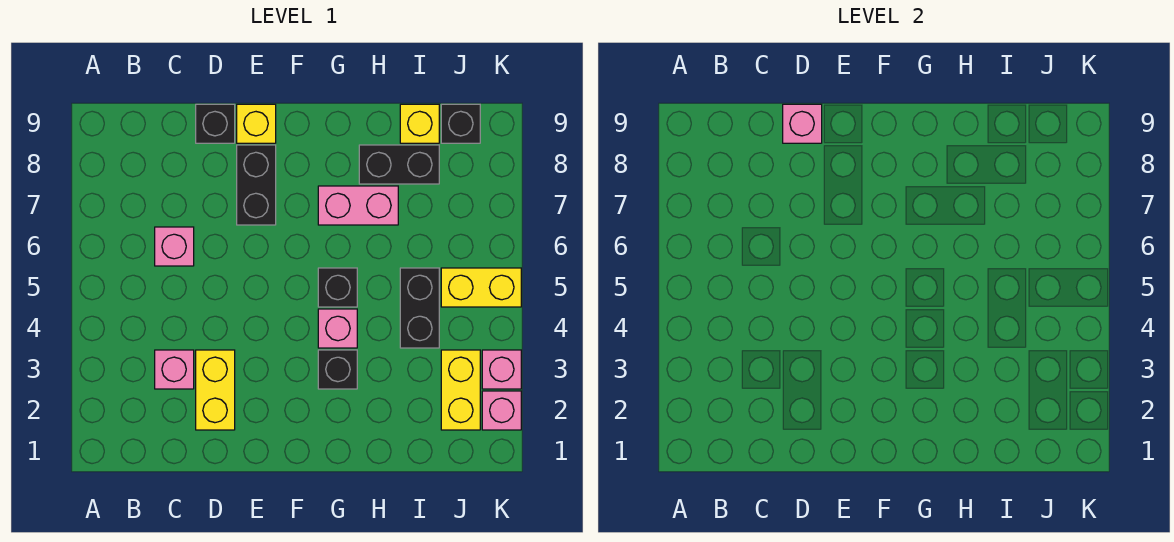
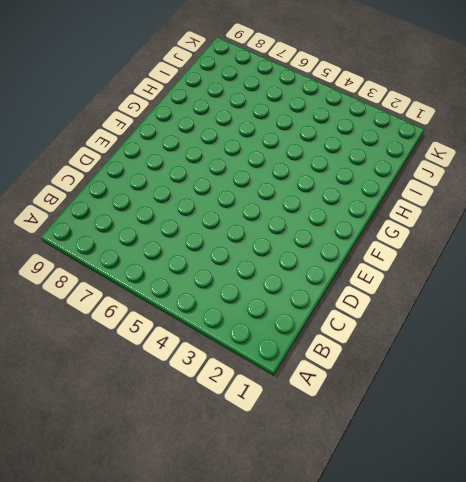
none -> pink brick C3 level 1
none -> pink brick C6 level 1
none -> yellow brick D2:D3 level 1

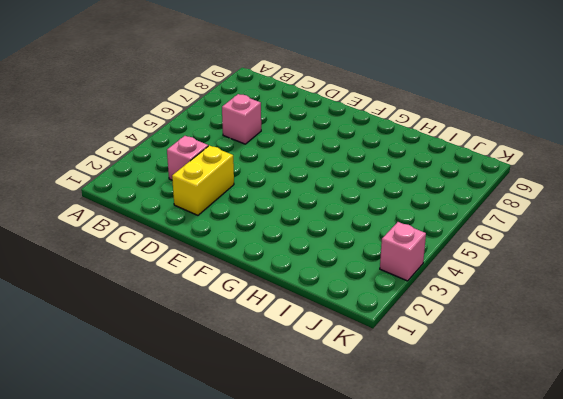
none -> black brick D9 level 1
none -> black brick E7:E8 level 1
none -> yellow brick E9 level 1

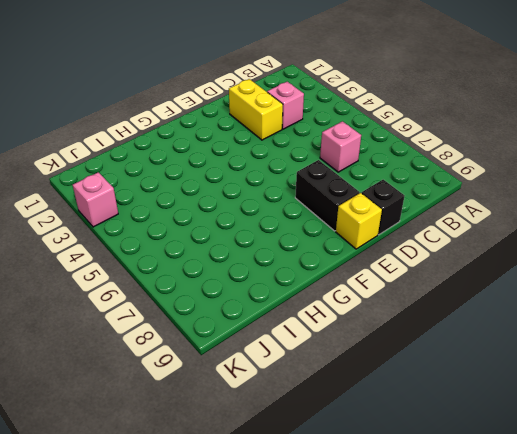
none -> black brick G3 level 1
none -> pink brick G4 level 1
none -> black brick G5 level 1

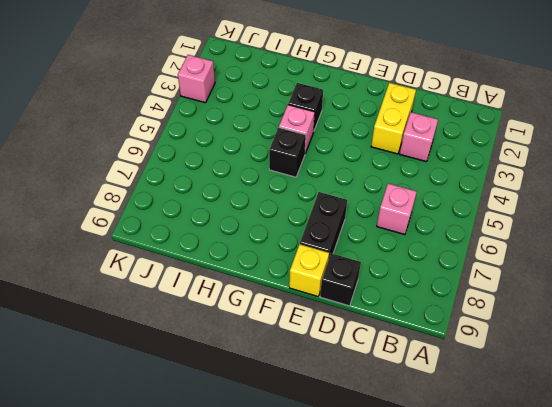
none -> pink brick G7:H7 level 1
none -> black brick H8:I8 level 1
none -> black brick I4:I5 level 1

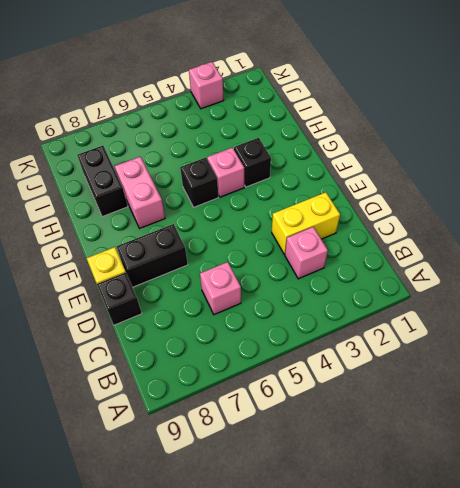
none -> black brick I4:I5 level 1
none -> yellow brick I9 level 1
none -> yellow brick J2:J3 level 1

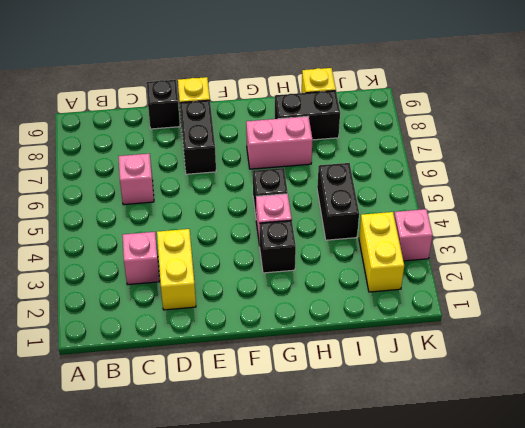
none -> yellow brick J5:K5 level 1
none -> black brick J9 level 1
none -> pink brick K2 level 1

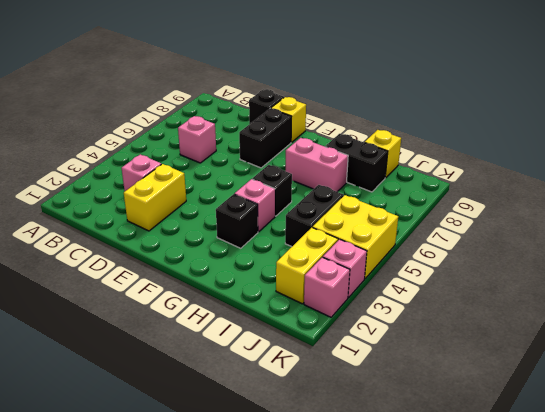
yellow brick J4:K5 level 1 -> yellow brick J5:K5 level 1
none -> black brick J9 level 1
none -> pink brick D9 level 2

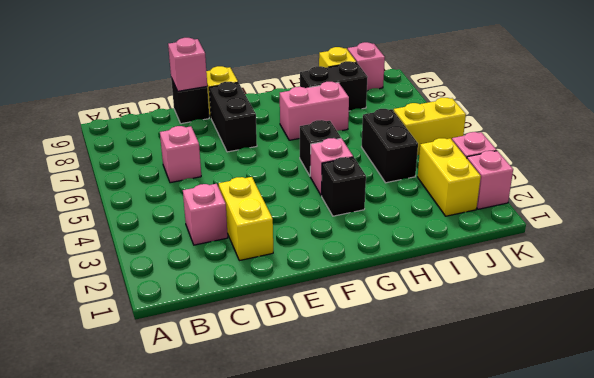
pink brick J9 level 1 -> black brick J9 level 1

